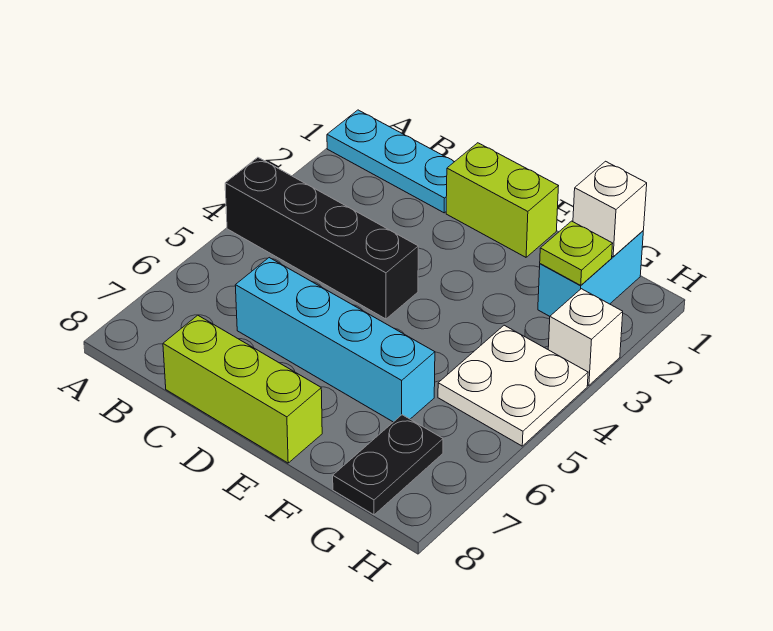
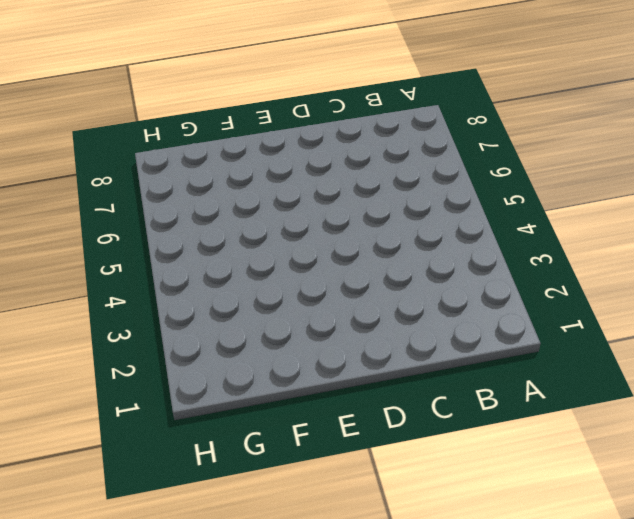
none -> cyan plate A1:C1 level 1
none -> black brick A4:D4 level 1

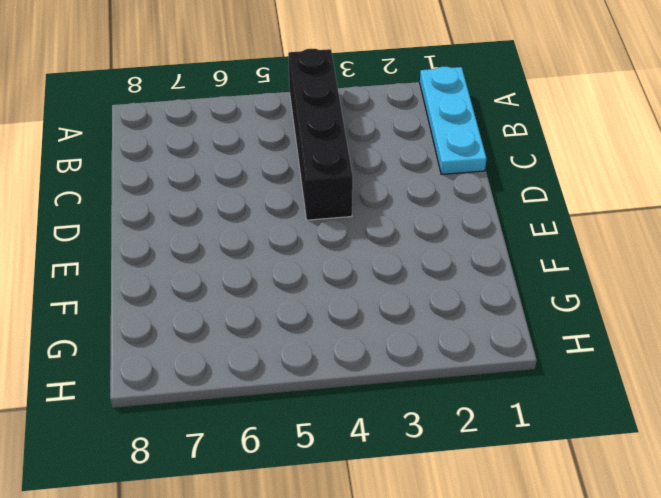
none -> cyan brick C6:F6 level 1
none -> lime brick C8:E8 level 1

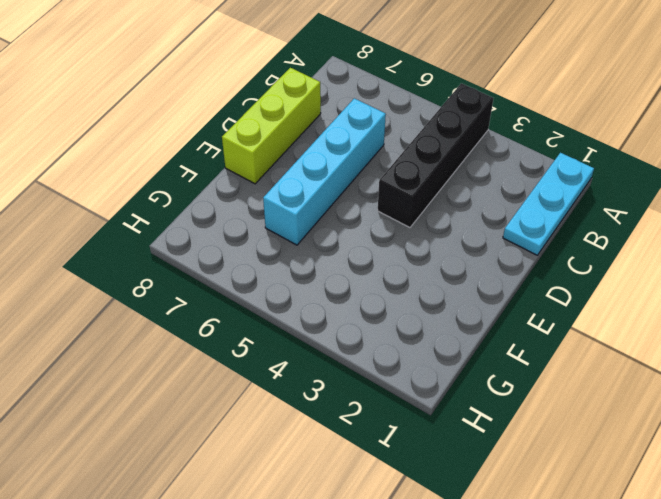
none -> lime brick D1:E1 level 1
none -> cyan brick G1:G2 level 1

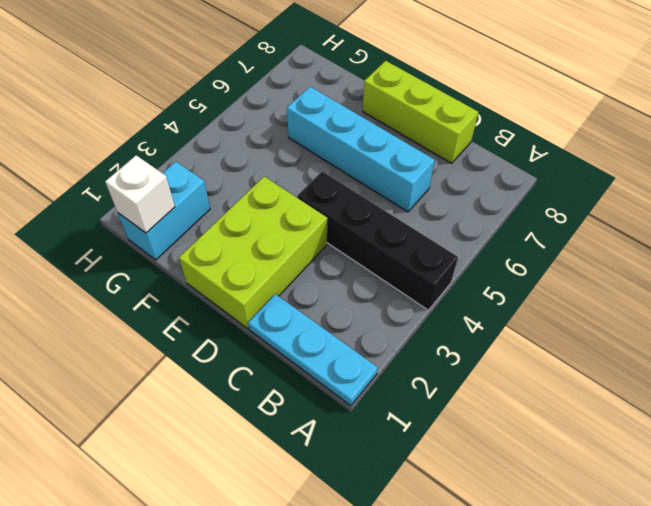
lime brick D1:E3 level 1 -> lime brick D1:E1 level 1
none -> white plate G4:H5 level 1
none -> black plate G7:G8 level 1

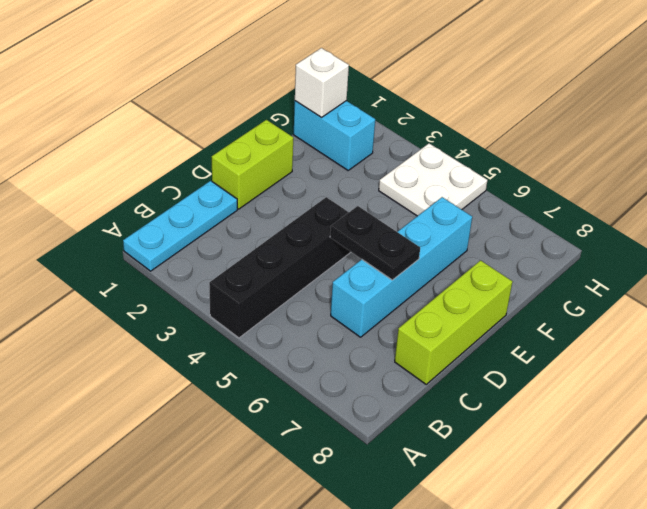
black plate D5:D6 level 2 -> black plate G7:G8 level 1
none -> white brick H3 level 1
none -> lime plate G2 level 2

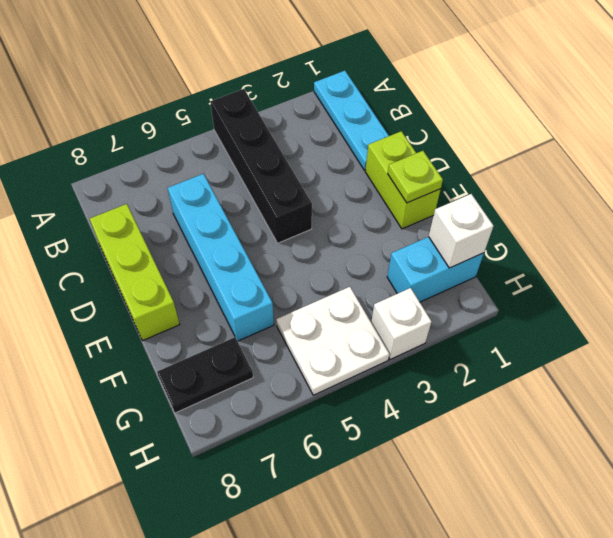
lime plate E1 level 2 -> lime plate G2 level 2

